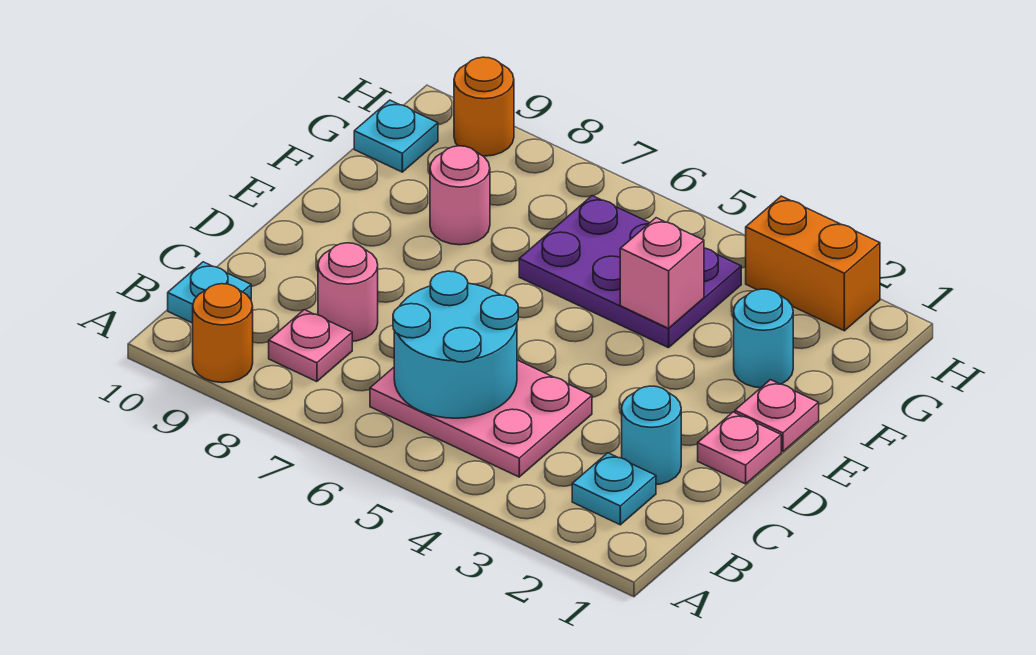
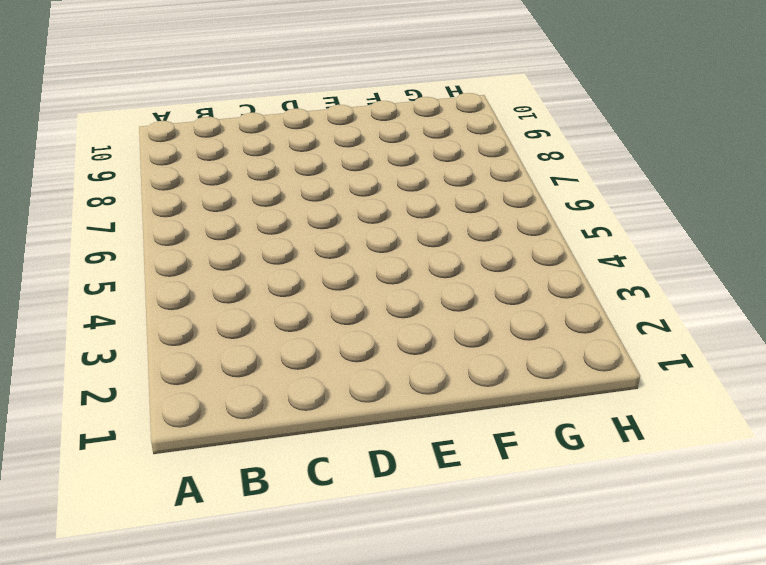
none -> orange round brick A9 level 1
none -> cyan plate B2 level 1
none -> pink plate B4:C6 level 1

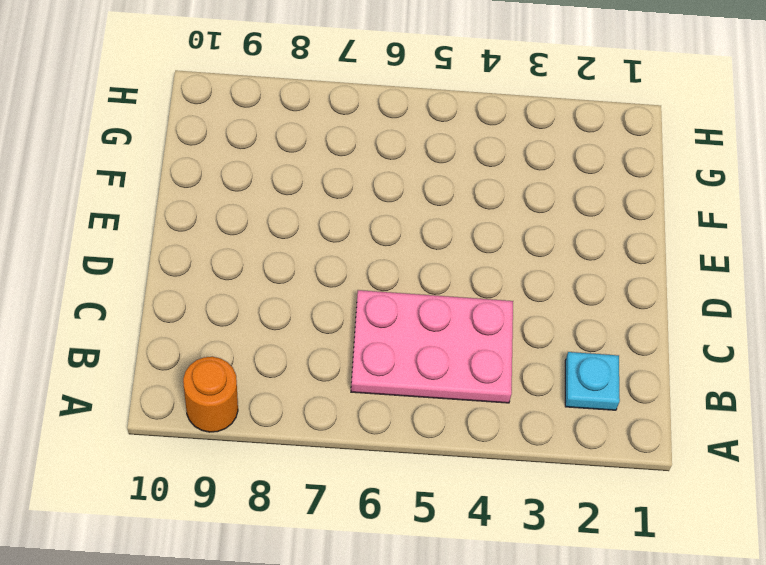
none -> pink plate B8 level 1
none -> cyan plate B10 level 1
none -> cyan round brick C2 level 1

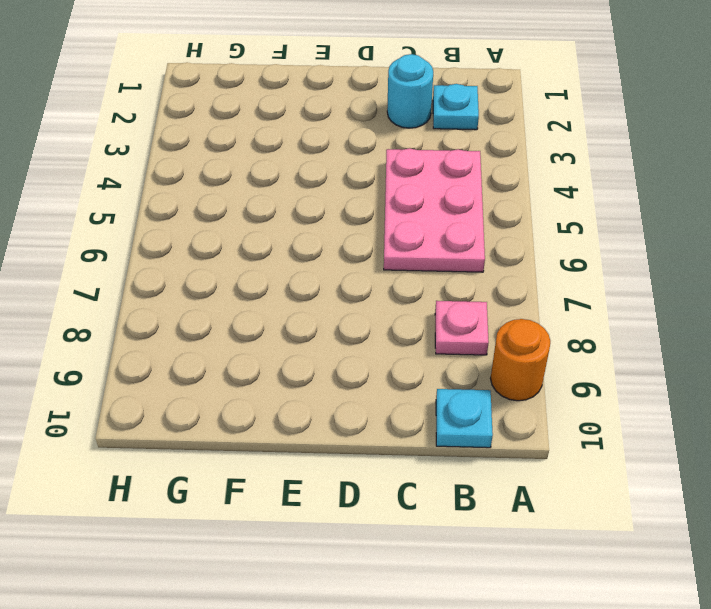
none -> pink round brick C8 level 1
none -> pink plate D1 level 1
none -> pink plate E1 level 1

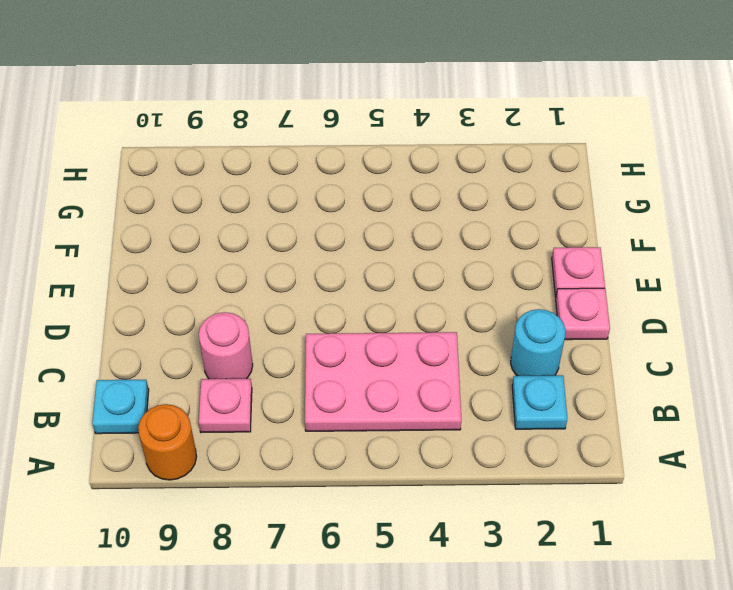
none -> cyan round brick F2 level 1
none -> purple plate F4:G6 level 1
none -> pink round brick F8 level 1

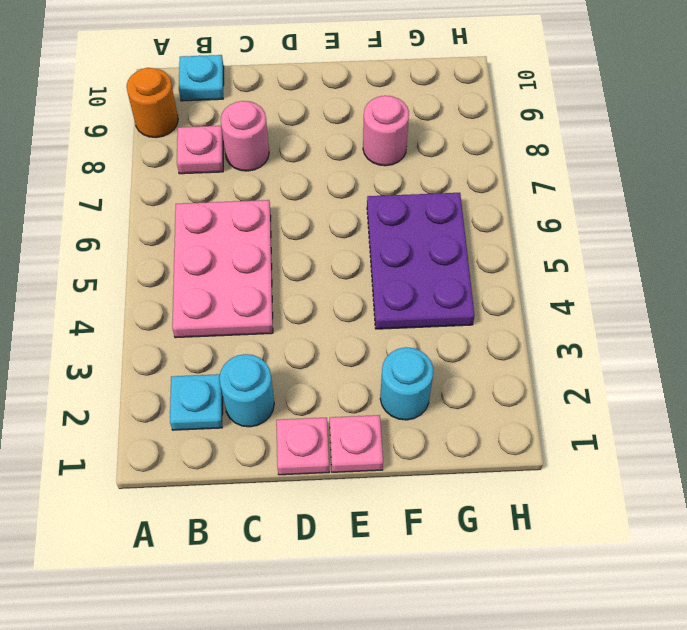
none -> cyan plate G10 level 1
none -> orange brick H2:H3 level 1
none -> orange round brick H9 level 1

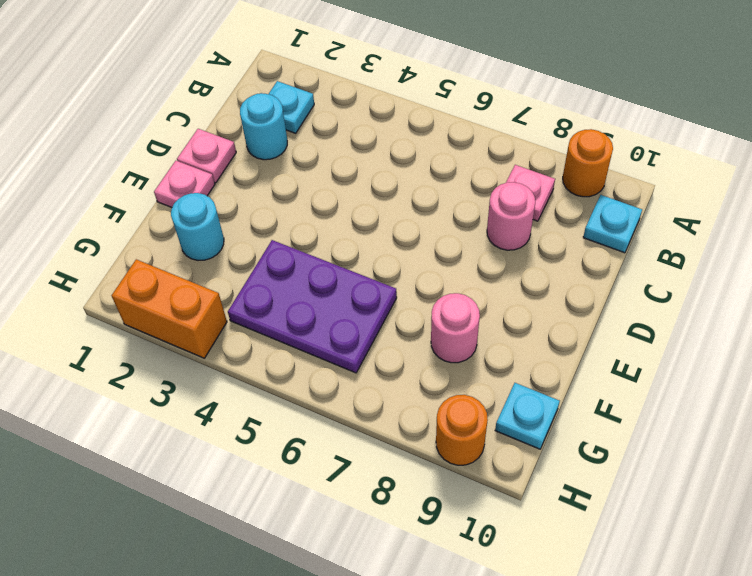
none -> pink plate B4:C6 level 1
none -> cyan round brick B5:C6 level 2
none -> pink brick F4 level 2

